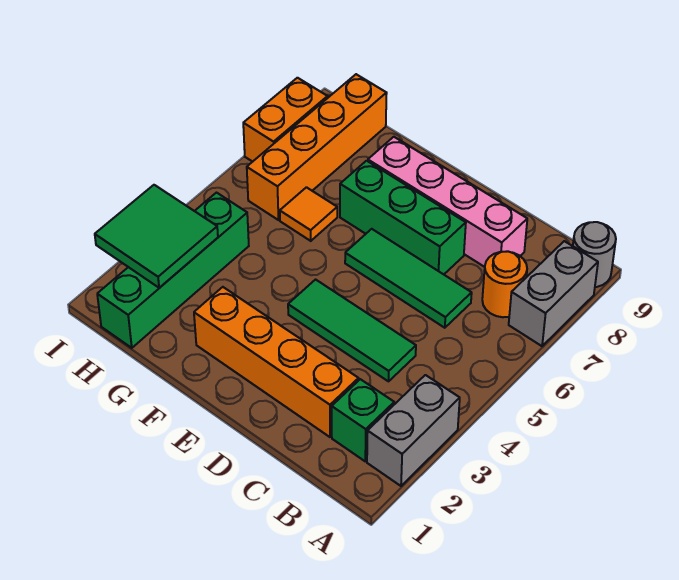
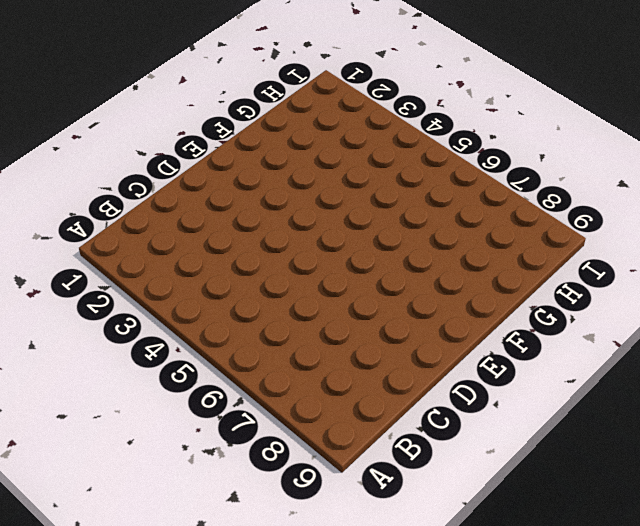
none -> grey brick A2:A3 level 1
none -> grey brick A7:A8 level 1
none -> grey round brick A9 level 1

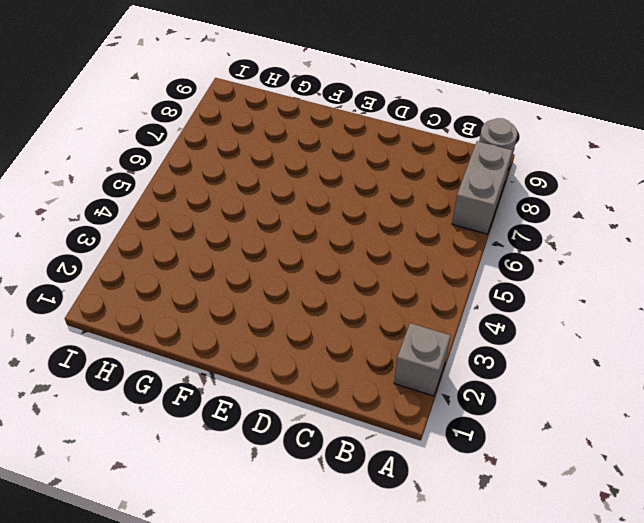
grey brick A2 level 1 -> grey brick A2:A3 level 1
none -> green brick B2 level 1
none -> orange round brick B7 level 1
none -> orange brick C2:F2 level 1

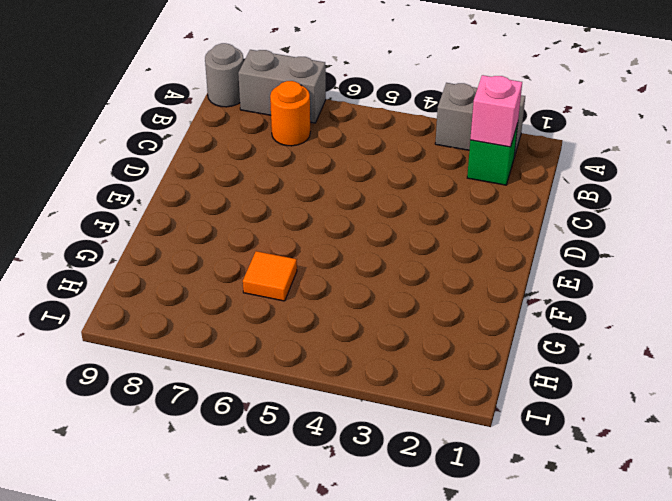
pink brick B2 level 2 -> none
none -> orange brick C2:F2 level 1
none -> green tile C4:E4 level 1
none -> green tile C6:E6 level 1

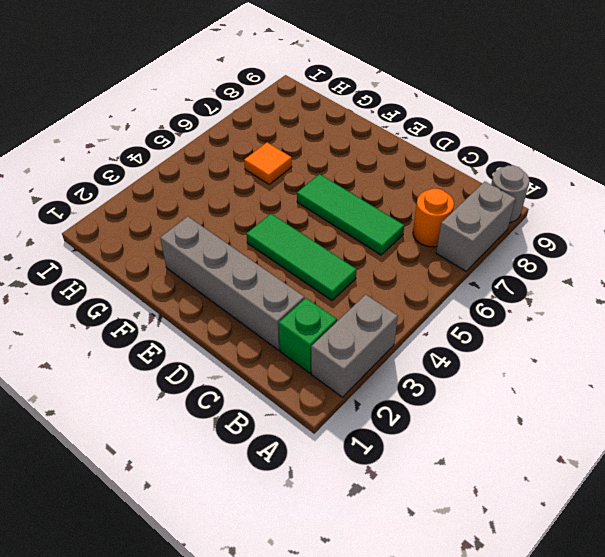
grey brick C2:F2 level 1 -> orange brick C2:F2 level 1
none -> pink brick C8:F8 level 1
none -> green brick D7:F7 level 1
none -> green brick H1:H4 level 1

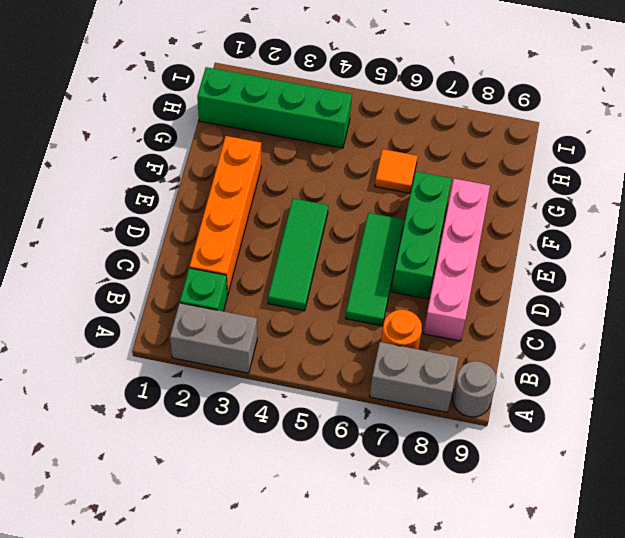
none -> orange brick H6:H9 level 1
none -> orange brick I7:I8 level 1
none -> green tile H2:I3 level 2

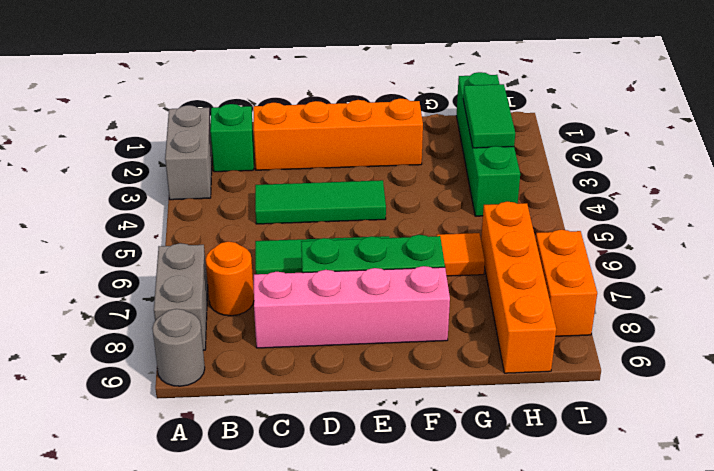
green tile H2:H3 level 2 -> green tile H2:I3 level 2

